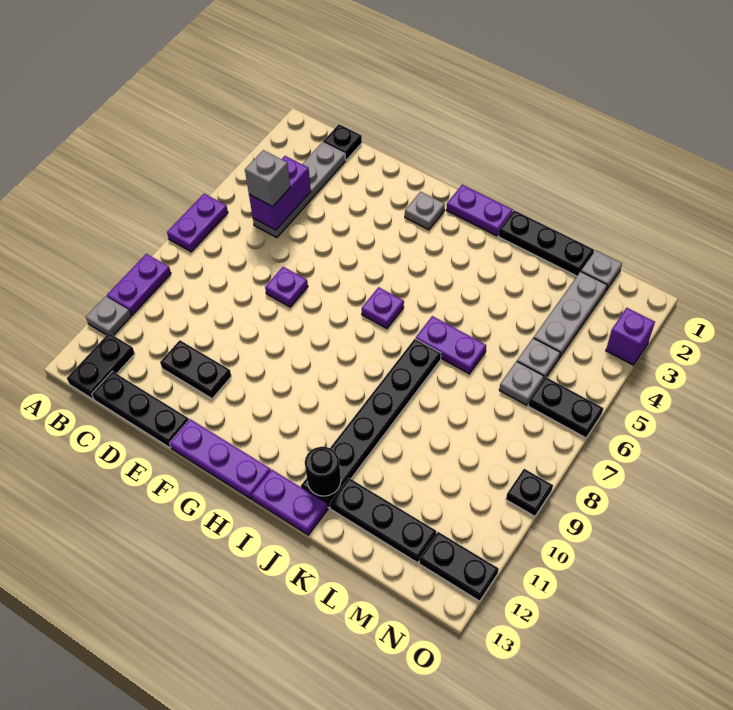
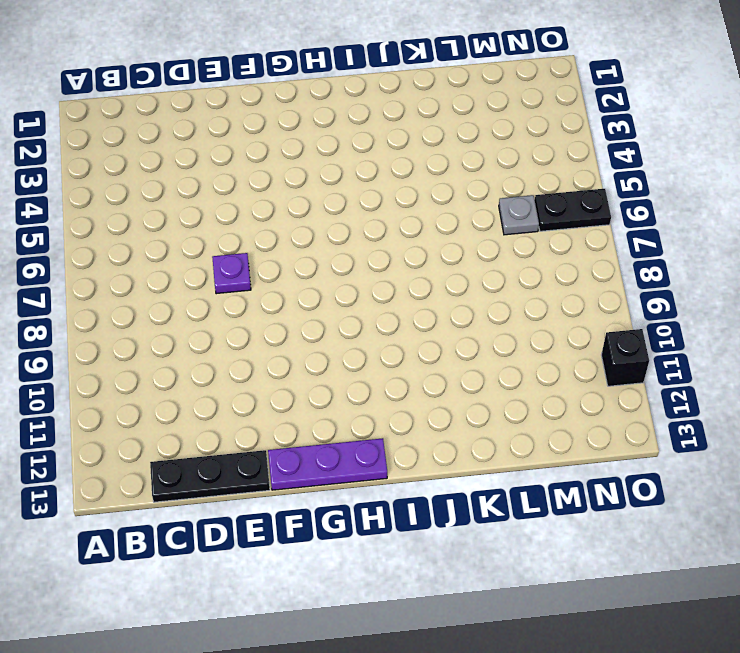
black brick O11 level 1 -> none
none -> purple plate A6:A7 level 1
none -> purple plate A9:A10 level 1
none -> grey plate A11 level 1

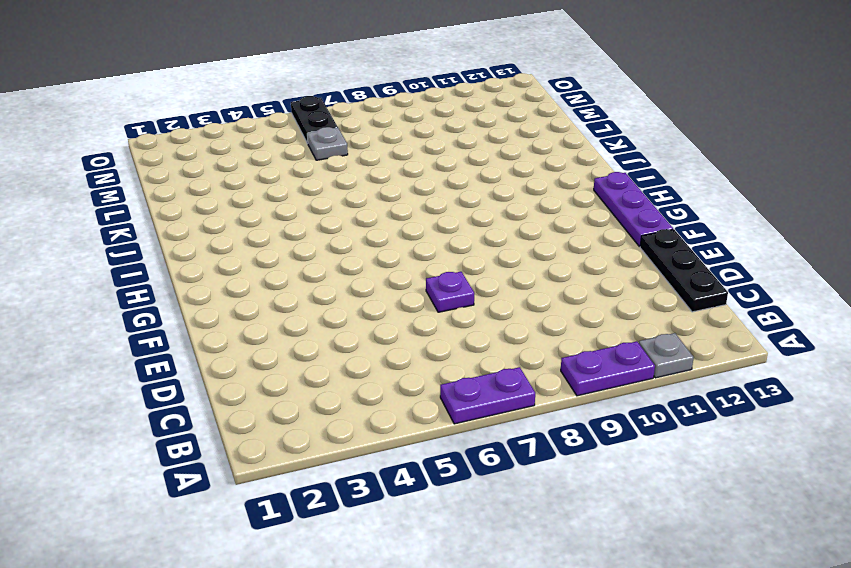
none -> black plate B12:B13 level 1
none -> black plate C1 level 1
none -> grey plate C2:C5 level 1

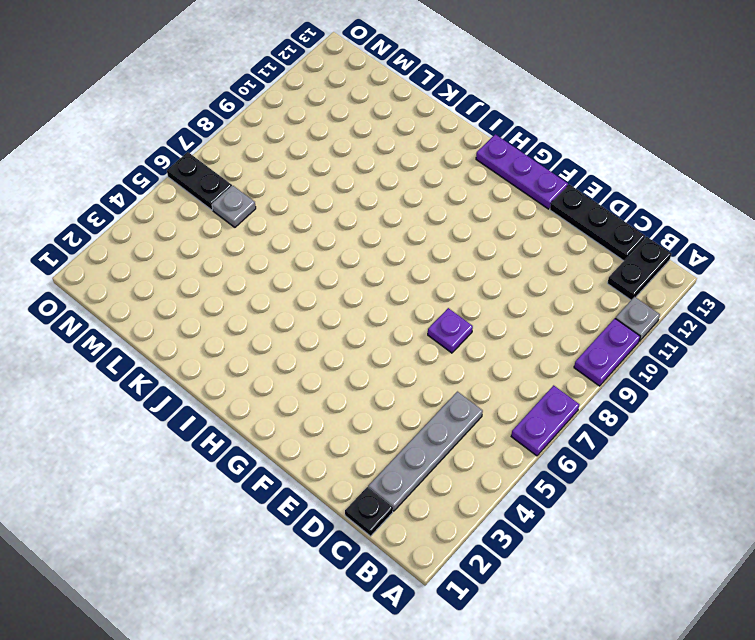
none -> black plate D11:E11 level 1
none -> grey plate G2 level 1
none -> purple plate H1:I1 level 1

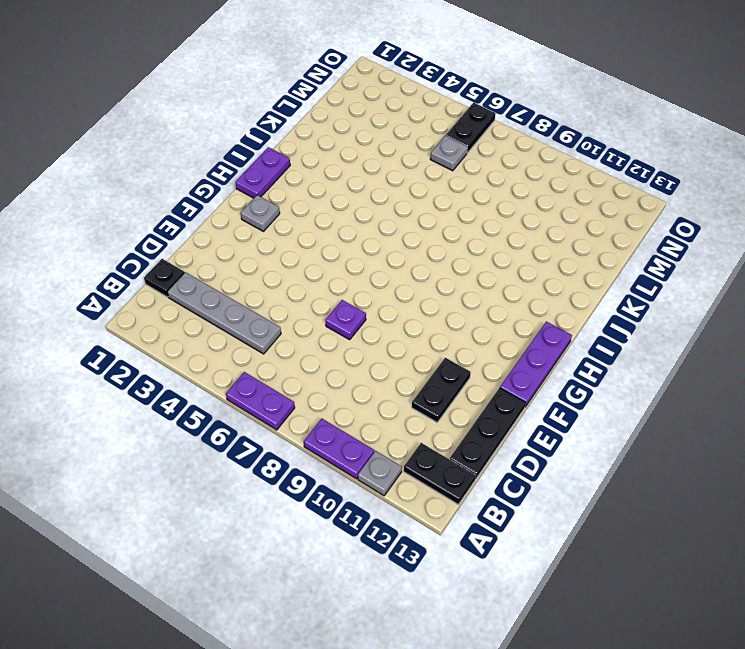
none -> purple plate H6 level 1
none -> purple plate I13:J13 level 1
none -> black plate J1:L1 level 1

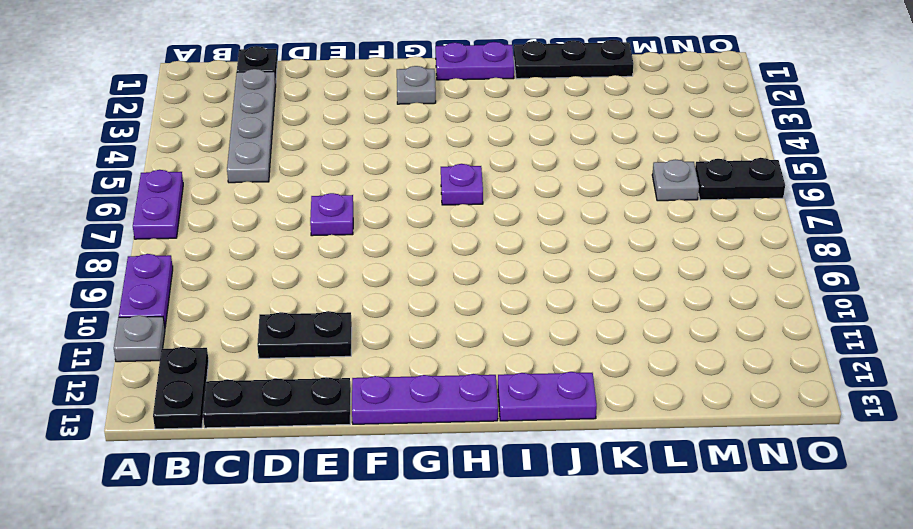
none -> purple plate J6:K6 level 1
none -> black plate J7:J12 level 1
none -> black plate K12:M12 level 1

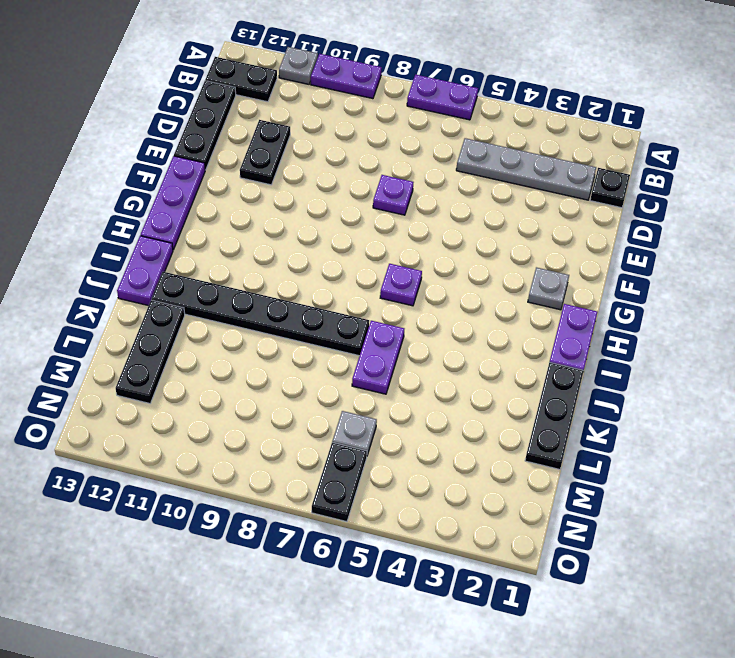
none -> grey plate M1 level 1
none -> grey plate M2:M4 level 1
none -> grey plate M5 level 1

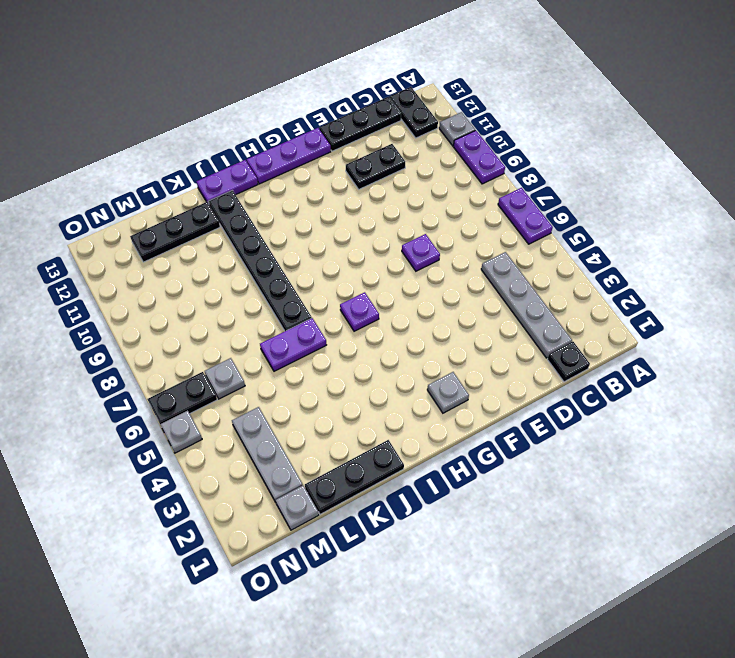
grey plate O5 level 1 -> grey plate M5 level 1
none -> purple plate H1:I1 level 1
none -> black plate N12:O12 level 1
none -> purple brick O3 level 1

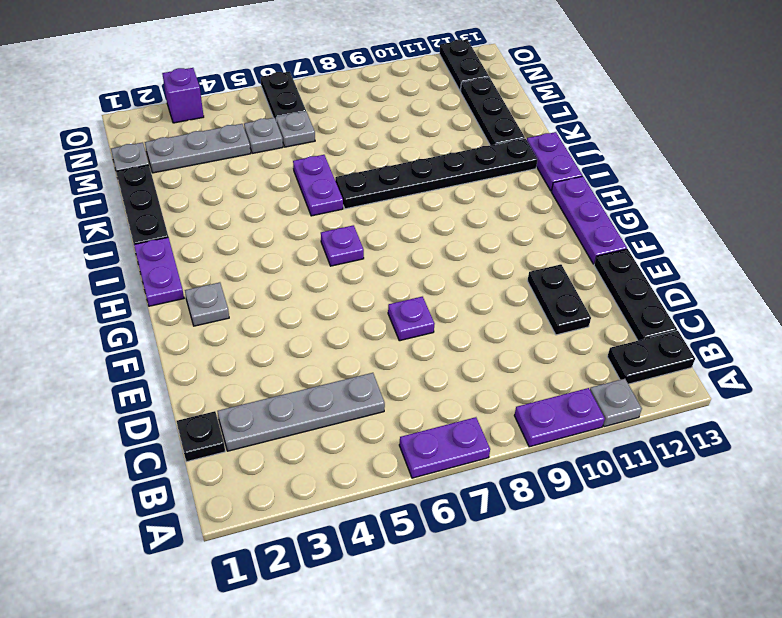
none -> black plate O9 level 1
none -> purple brick C4:C5 level 2
none -> black round brick J12 level 2

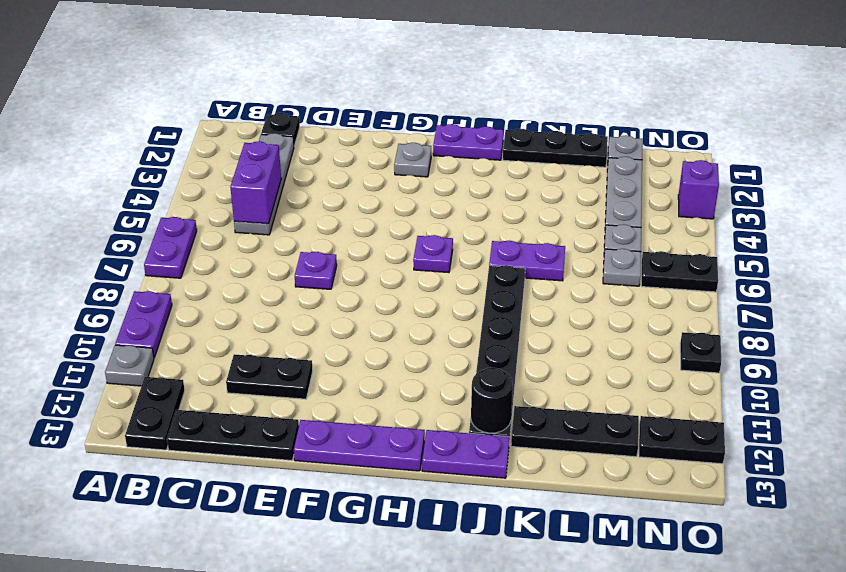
none -> grey brick C5 level 3

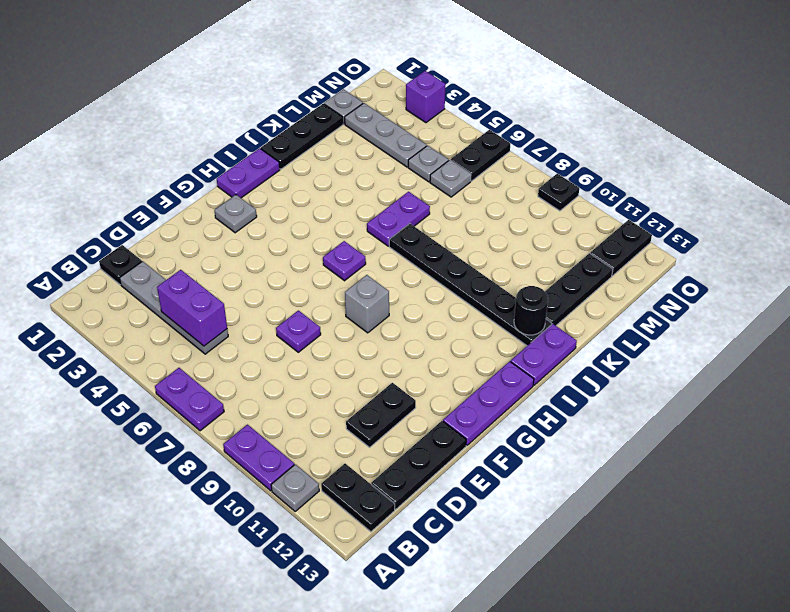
grey brick G8 level 1 -> grey brick C5 level 3

